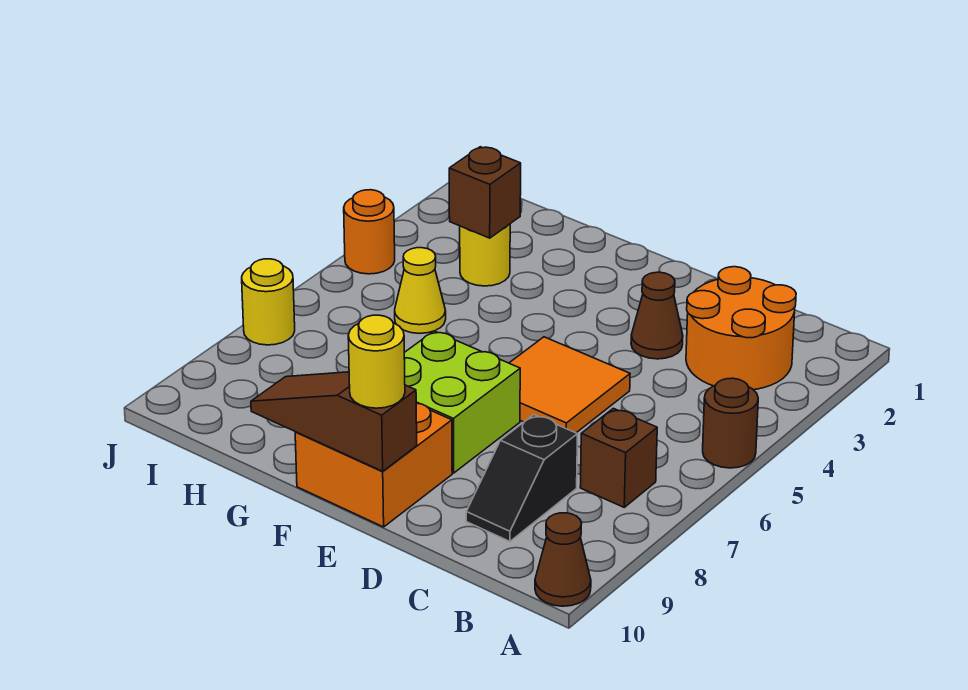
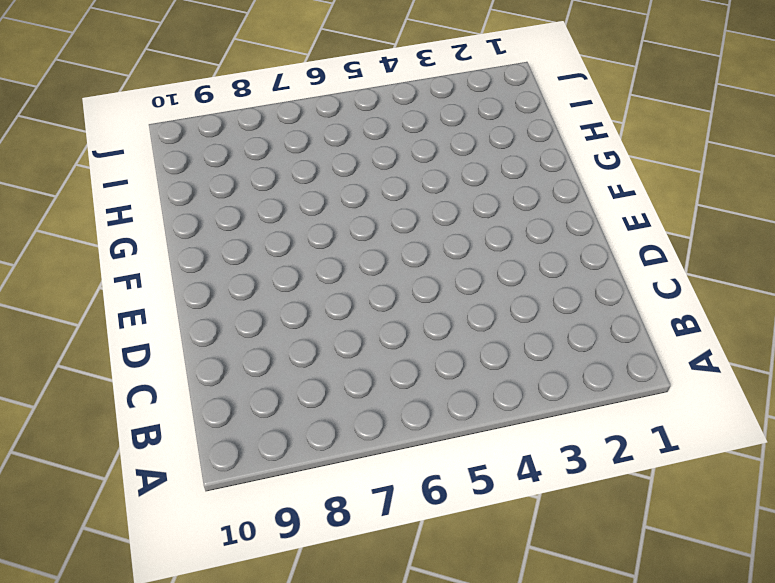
none -> brown round brick A5 level 1
none -> brown cone A10 level 1
none -> orange round brick B2:C3 level 1

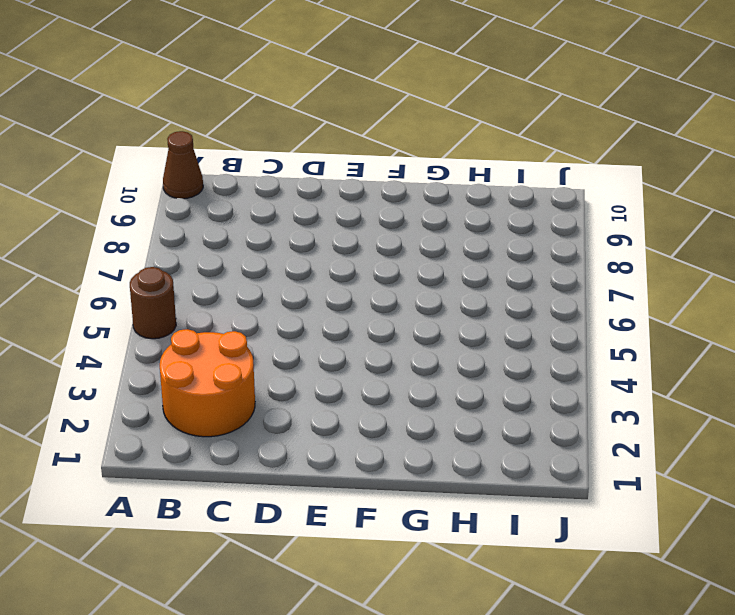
none -> brown brick B7 level 1
none -> black slope C8:C9 level 1 top 8
none -> brown cone D3 level 1

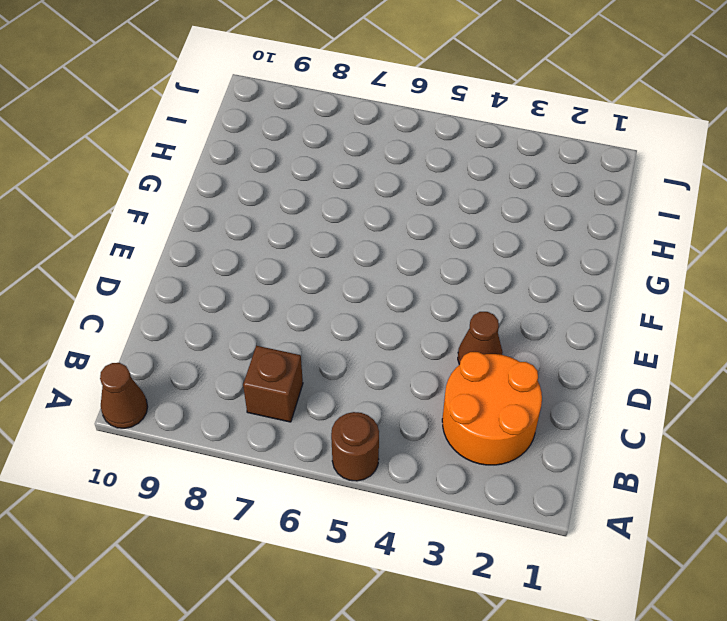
none -> black slope C8:C9 level 1 top 8
none -> orange tile D5:E6 level 1
none -> lime brick E7:F8 level 1

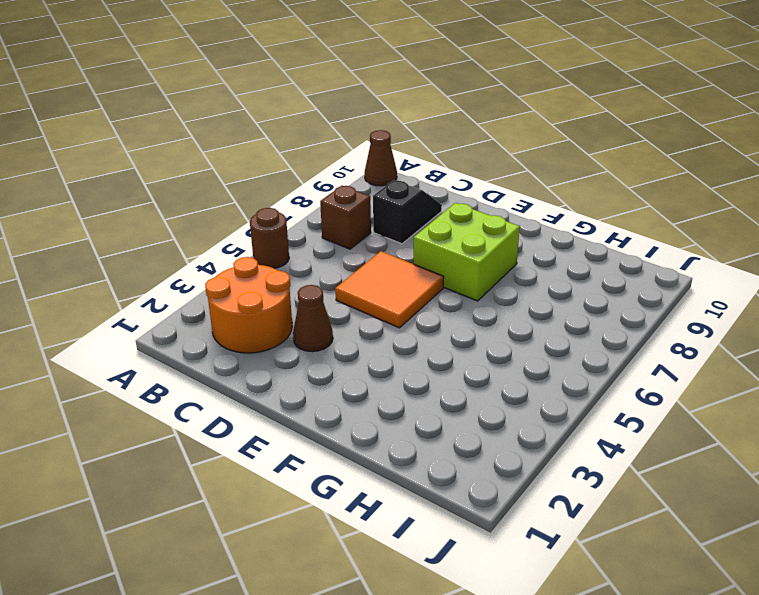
none -> orange brick E9:F10 level 1
none -> yellow round brick H3 level 1
none -> yellow cone H5 level 1

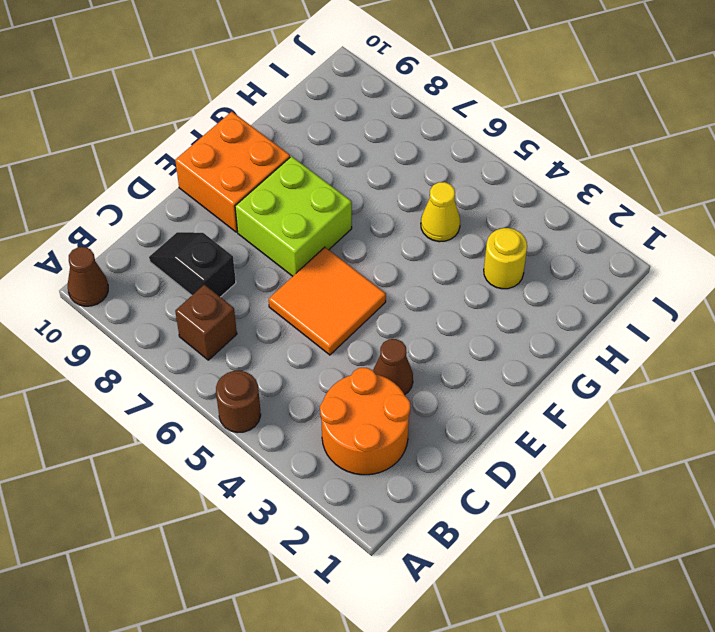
none -> orange round brick J4 level 1
none -> yellow round brick J7 level 1
none -> brown slope E10:G10 level 2 top E

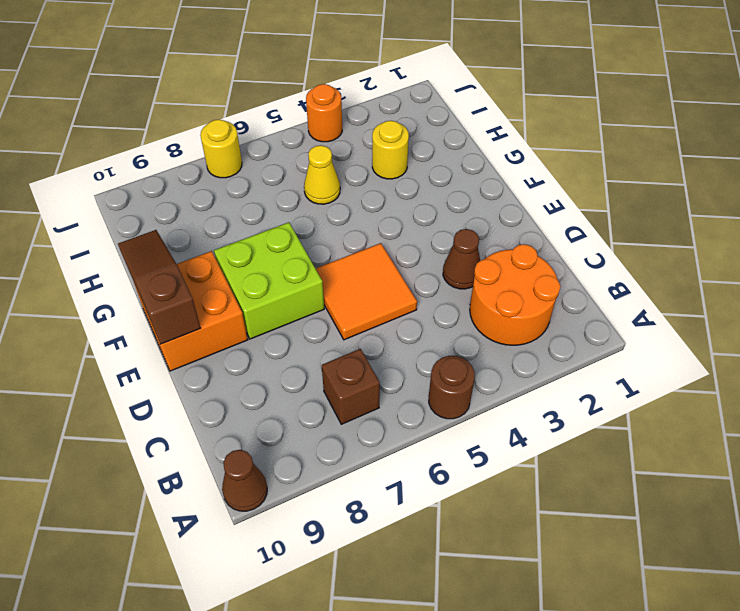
none -> black slope C8:C9 level 1 top 8
none -> brown brick H3 level 2
none -> yellow round brick E10 level 3

